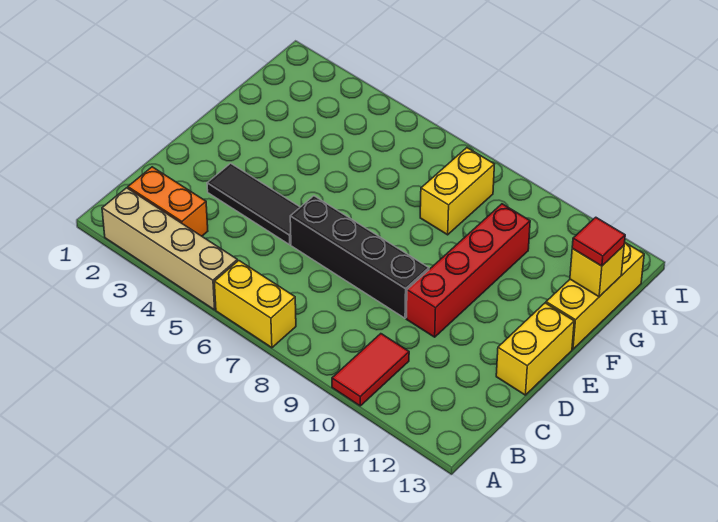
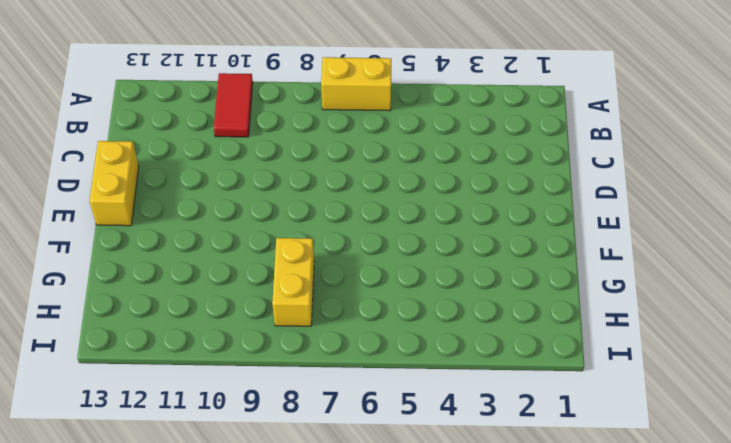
none -> tan brick A2:A5 level 1
none -> orange brick B2:B3 level 1
none -> black tile D3:D5 level 1

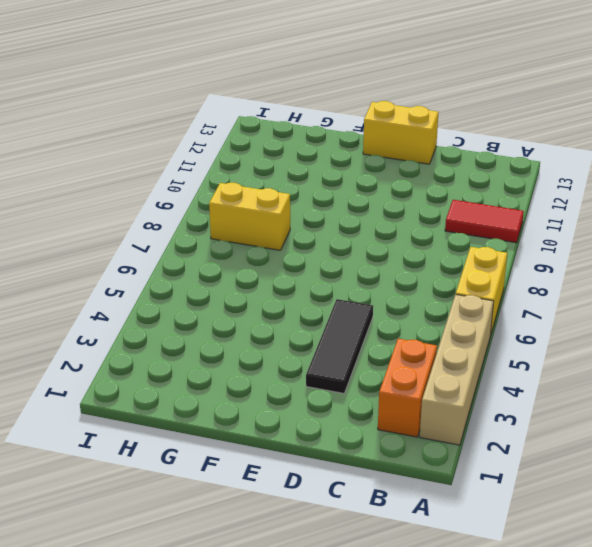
none -> black brick D6:D9 level 1
none -> red brick D10:G10 level 1
none -> yellow brick F13:H13 level 1

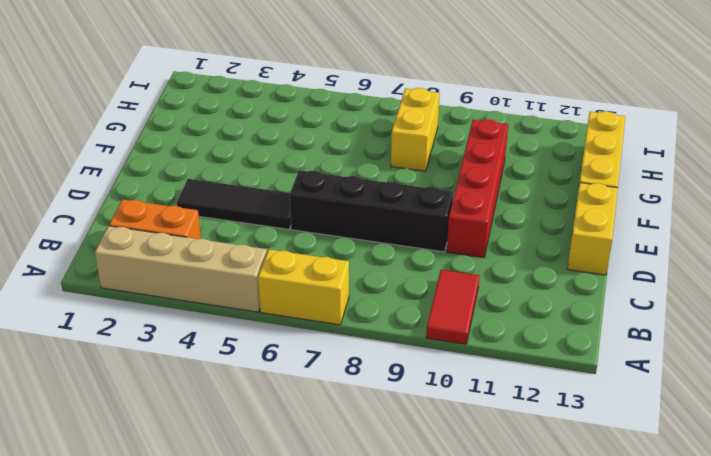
none -> yellow brick G13 level 2
none -> red tile G13 level 3

